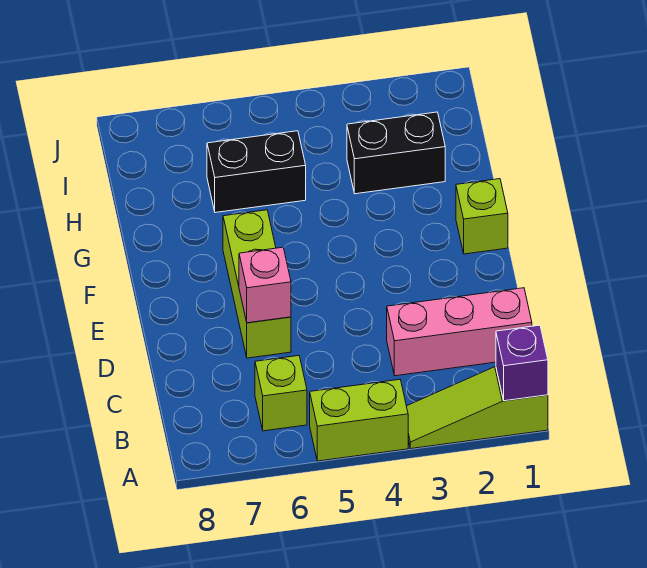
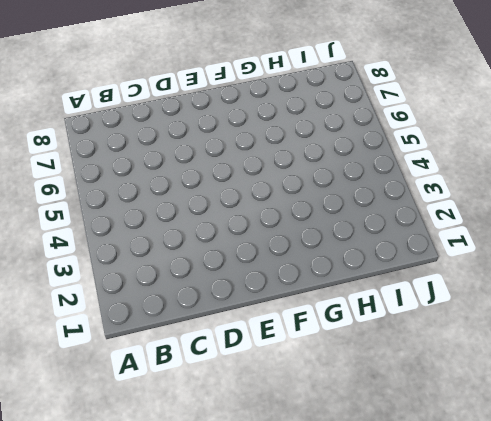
none -> lime slope A1:A3 level 1 top 1
none -> lime brick A4:A5 level 1

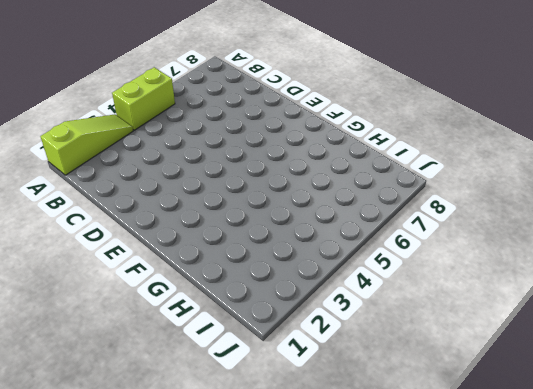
none -> lime brick B6 level 1
none -> pink brick C1:C3 level 1

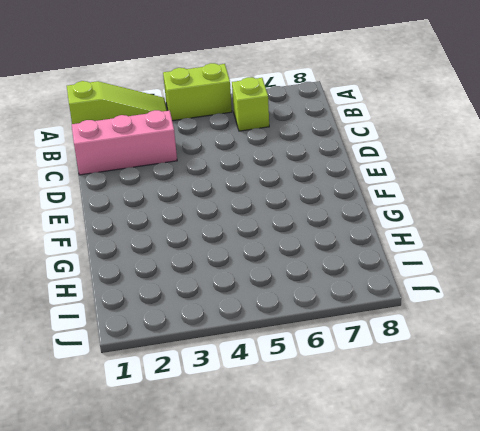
none -> lime brick D6:F6 level 1
none -> lime brick F1 level 1

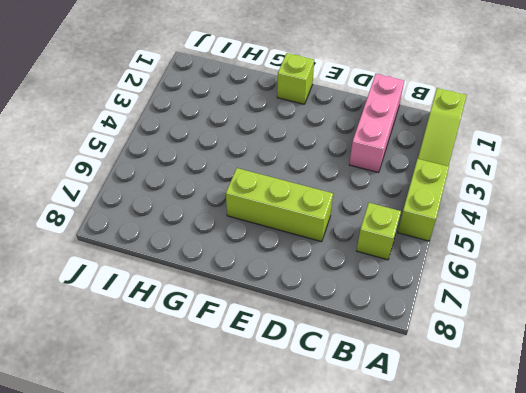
none -> black brick H2:H3 level 1
none -> black brick H5:H6 level 1

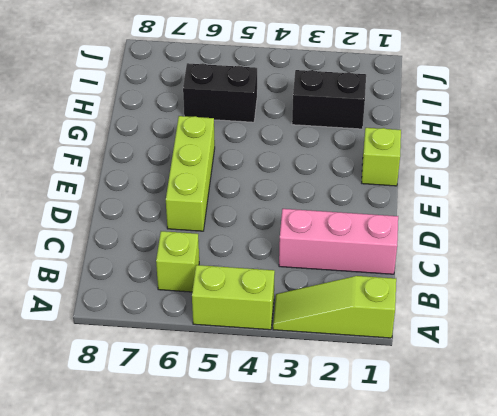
none -> purple brick A1 level 2
none -> pink brick D6 level 2

